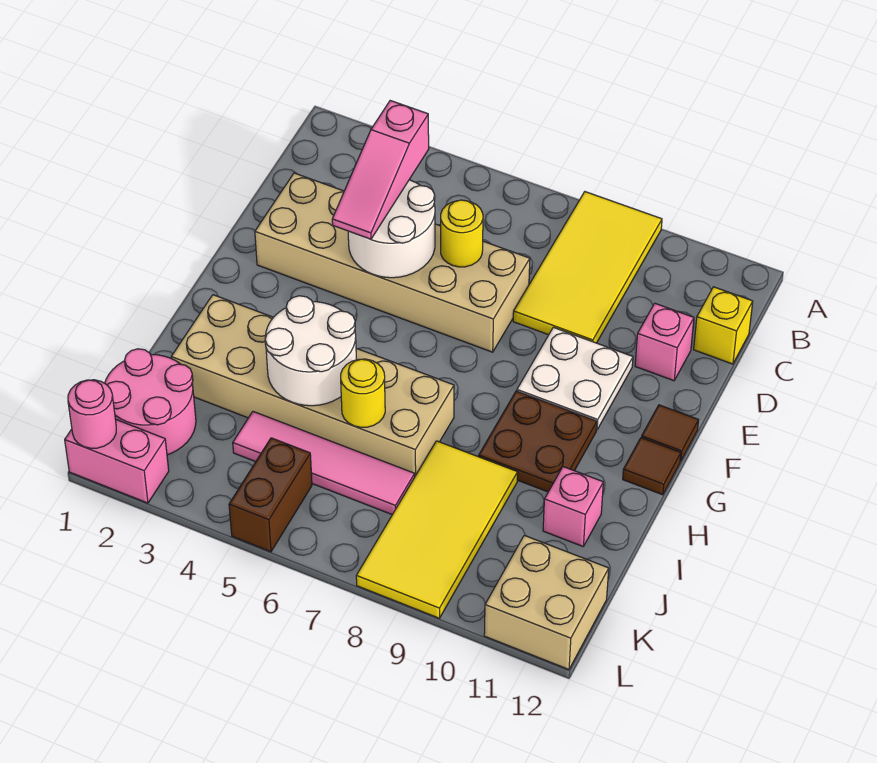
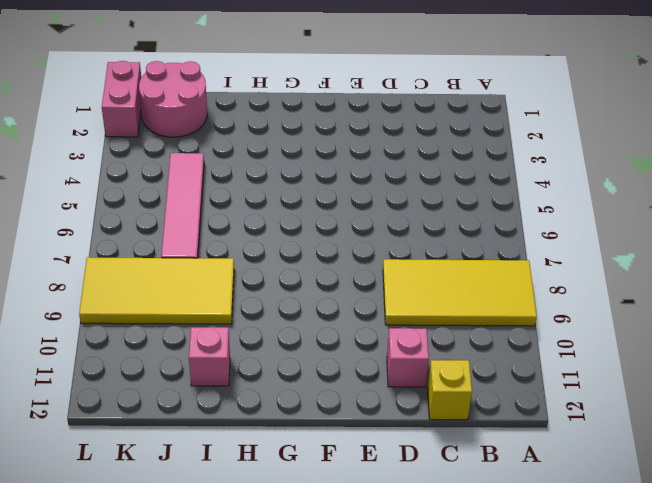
none -> tan brick D2:E7 level 1
none -> white plate E9:F10 level 1
none -> brown tile F12 level 1

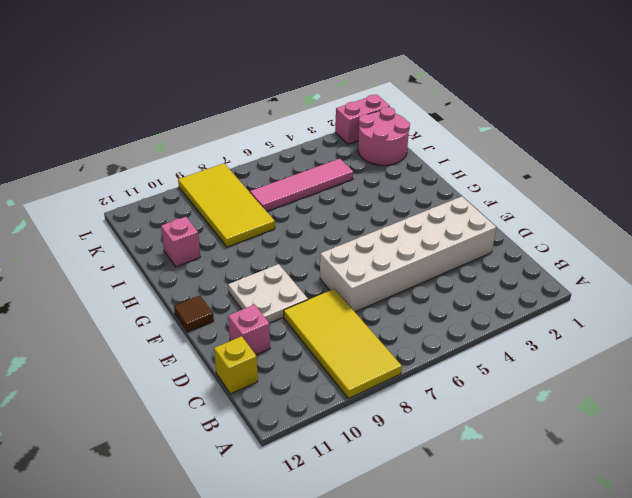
white brick D2:E7 level 1 -> tan brick D2:E7 level 1
none -> brown plate G9:H10 level 1
none -> brown tile G12 level 1
none -> tan brick H2:I7 level 1

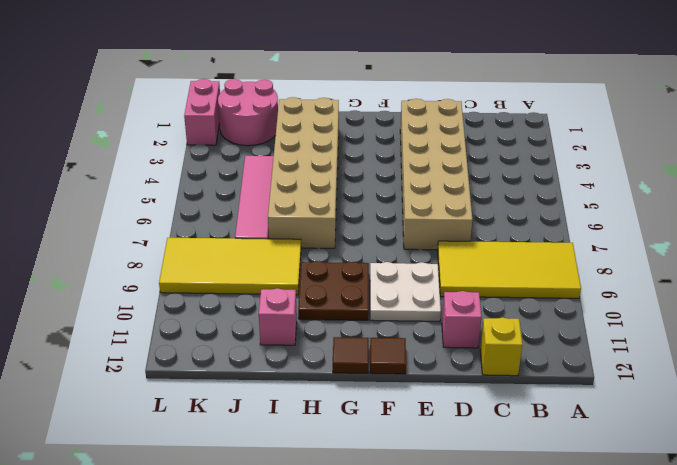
none -> brown brick K5:L5 level 1
none -> tan brick K11:L12 level 1
none -> white round brick D4:E5 level 2

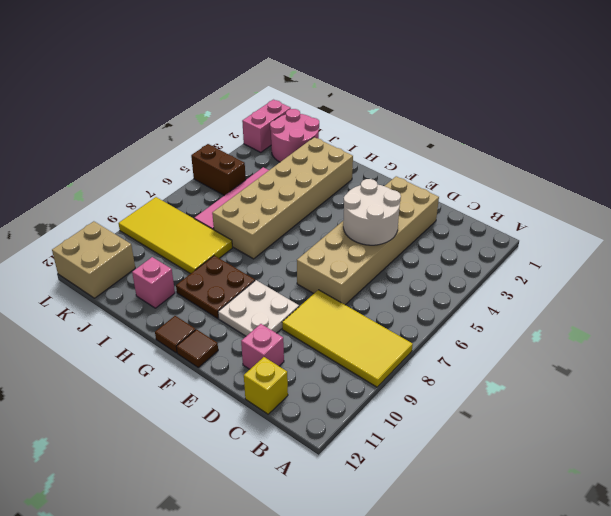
none -> yellow round brick D6 level 2
none -> white round brick H4:I5 level 2
none -> yellow round brick I6 level 2

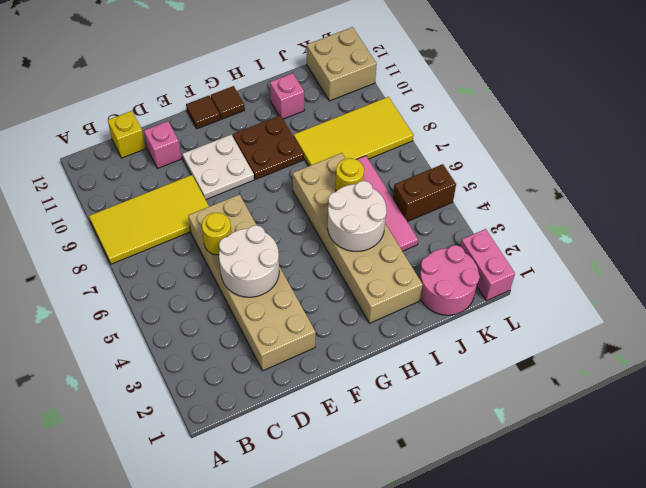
none -> pink round brick L1 level 2
none -> pink slope C4:E4 level 3 top C

